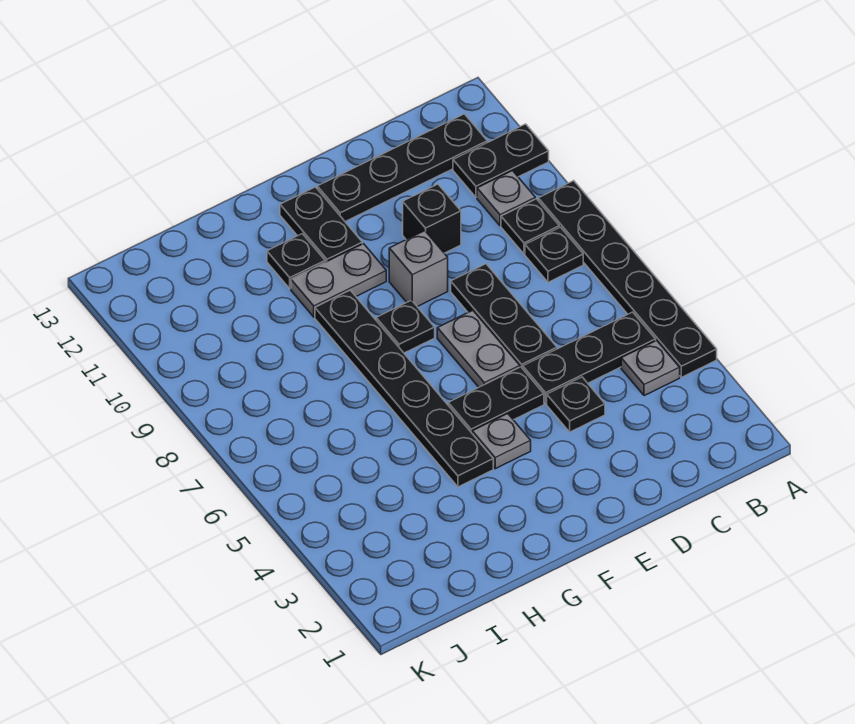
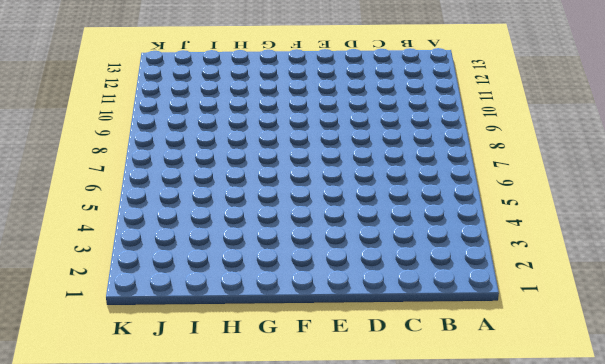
none -> black plate A4:A9 level 1
none -> black plate A11:B11 level 1
none -> grey plate B4 level 1

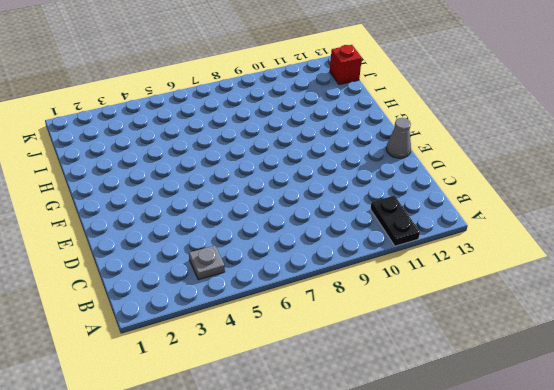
grey cone E13 level 1 -> none
red brick J13 level 1 -> none
none -> black plate A4:A9 level 1
none -> black plate B5:D5 level 1
none -> black plate B8 level 1

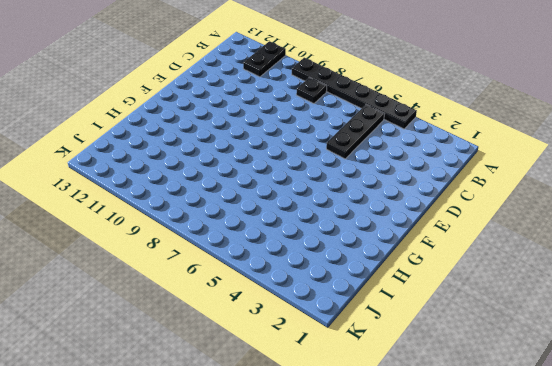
none -> grey plate B4 level 1
none -> black plate B9 level 1
none -> grey plate B10 level 1

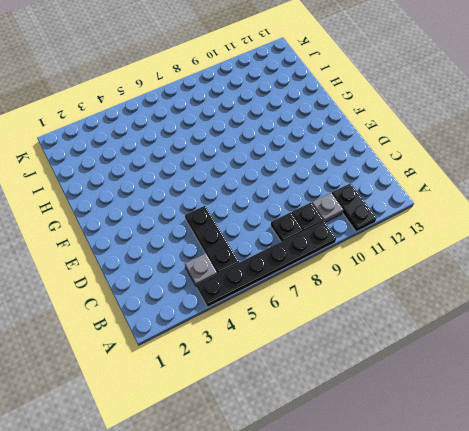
none -> black plate B12:E12 level 1
none -> black plate D4 level 1
none -> black plate D6:D8 level 1

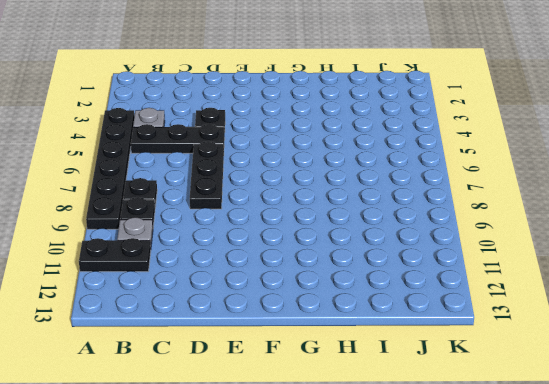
none -> black plate B12:E12 level 1
none -> black brick D10 level 1
none -> black plate E5:F5 level 1

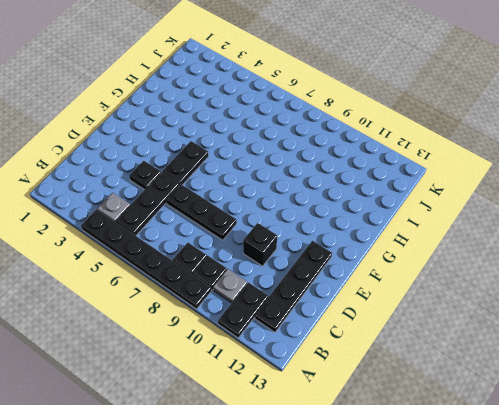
none -> grey plate E6:E7 level 1
none -> grey brick E9 level 1
none -> grey plate F4 level 1

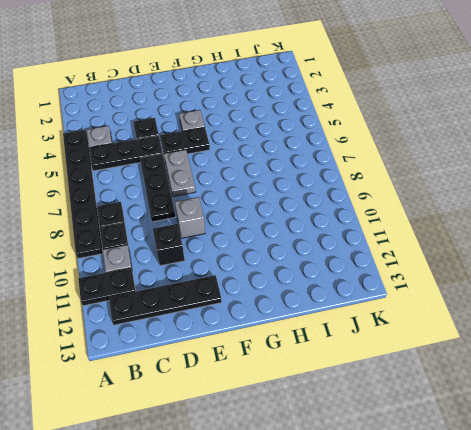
none -> black plate F8 level 1
none -> grey plate F10:G10 level 1
none -> black plate F11:F12 level 1

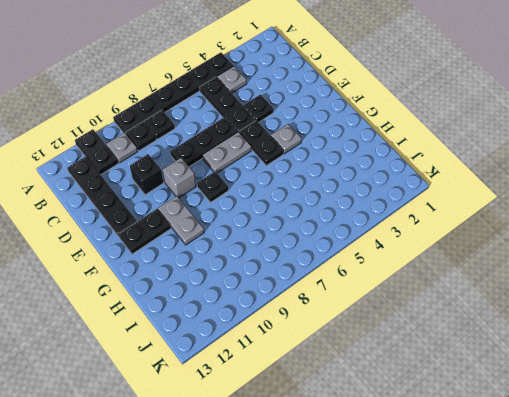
none -> black plate G4:G9 level 1
none -> black plate G11 level 1

